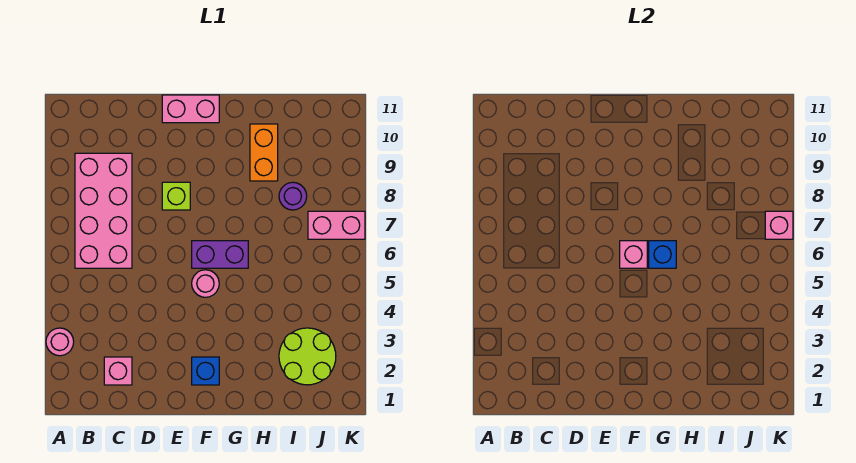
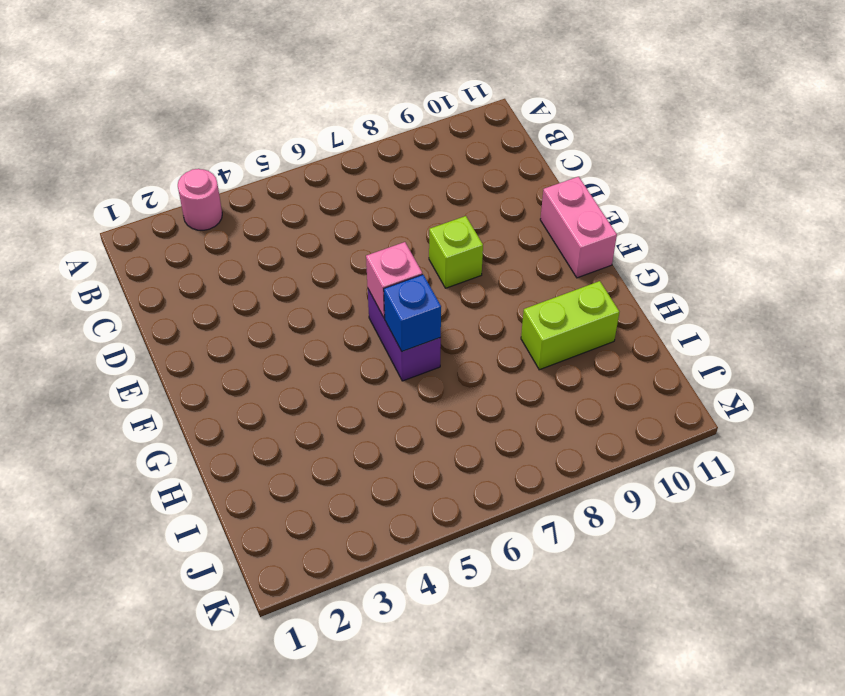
lime brick H9:H10 level 1 -> orange brick H9:H10 level 1
none -> pink brick B6:C9 level 1
none -> pink brick C2 level 1
none -> blue brick F2 level 1

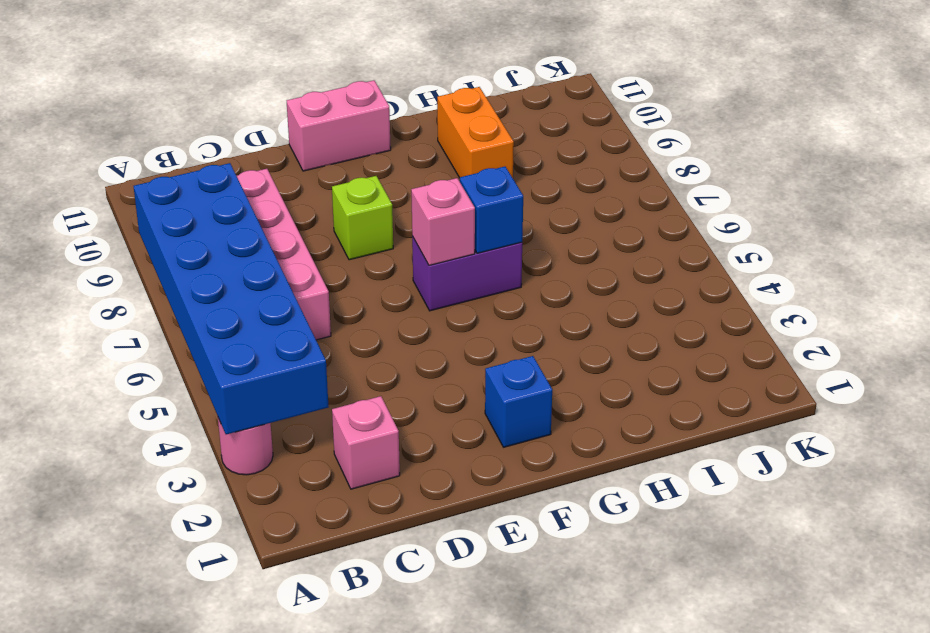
blue brick A3:B8 level 2 -> none
none -> pink round brick F5 level 1
none -> lime round brick I2:J3 level 1
none -> purple round brick I8 level 1

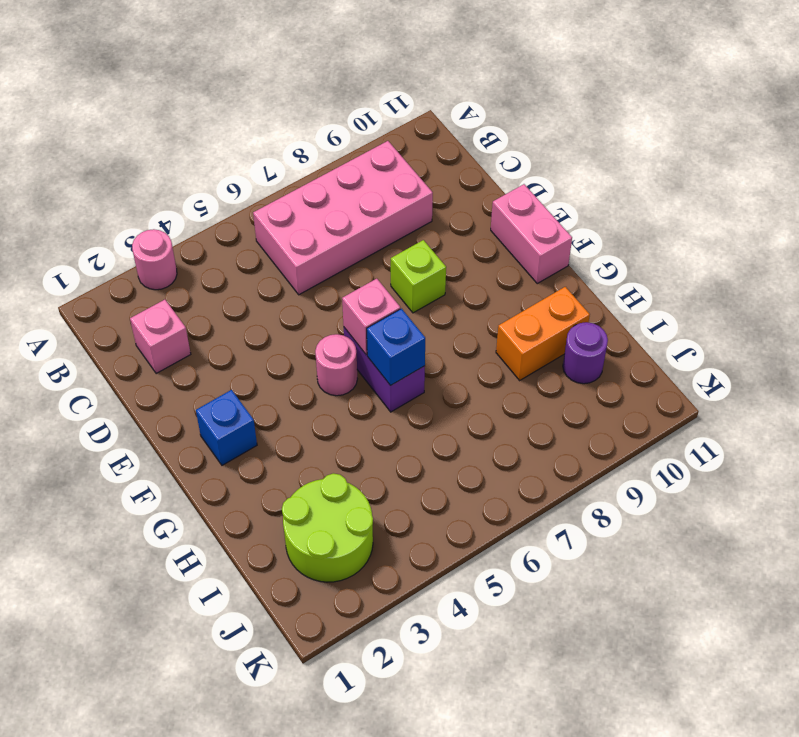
purple round brick I10 level 1 -> purple round brick I8 level 1
none -> pink brick J7:K7 level 1
none -> pink brick K7 level 2

